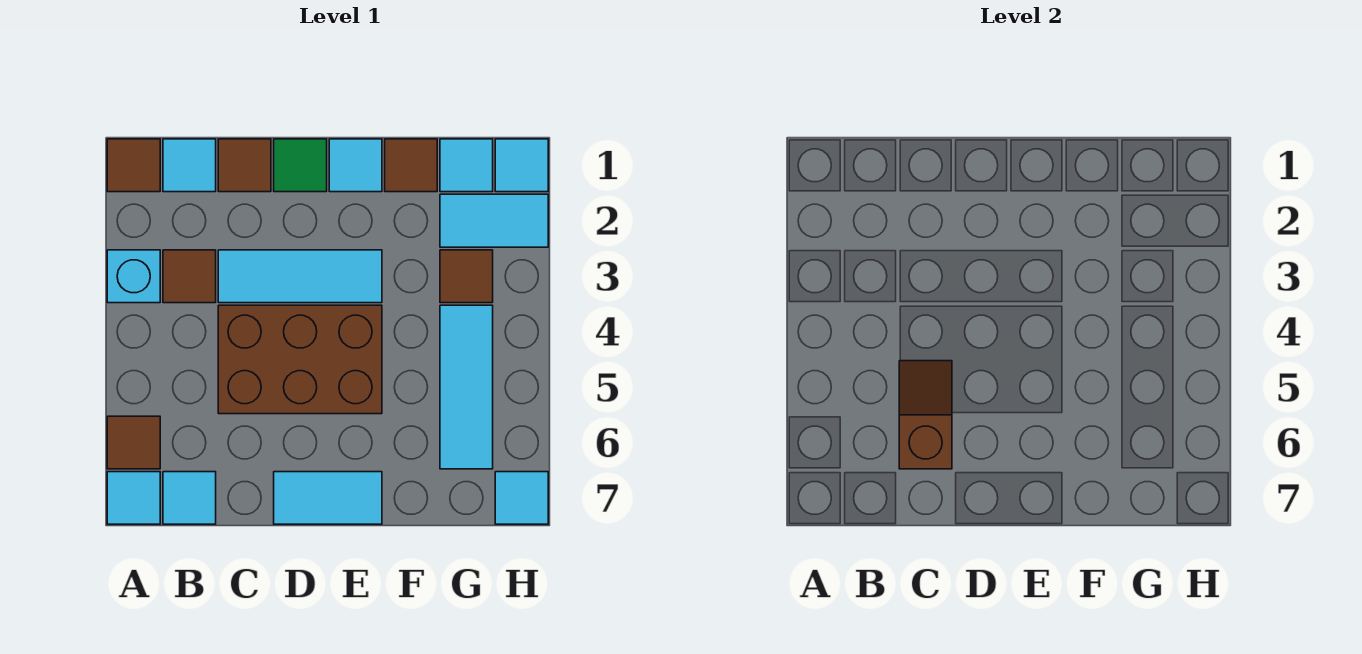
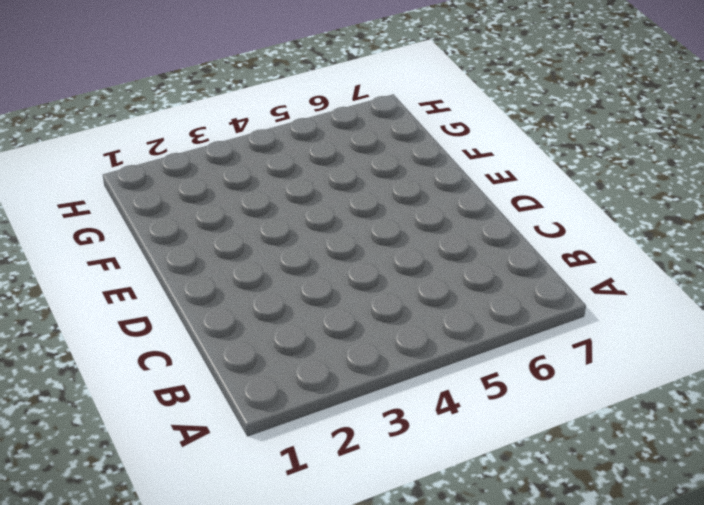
none -> brown tile A1 level 1
none -> cyan brick A3 level 1
none -> brown tile A6 level 1

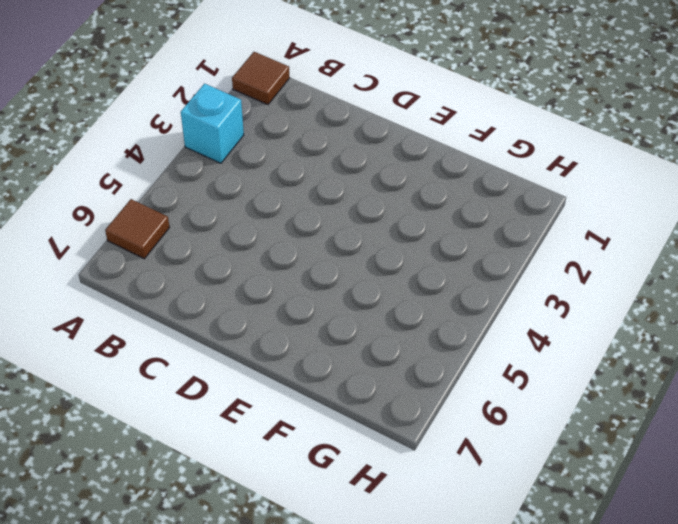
none -> cyan tile A7 level 1
none -> cyan tile B1 level 1
none -> brown tile B3 level 1

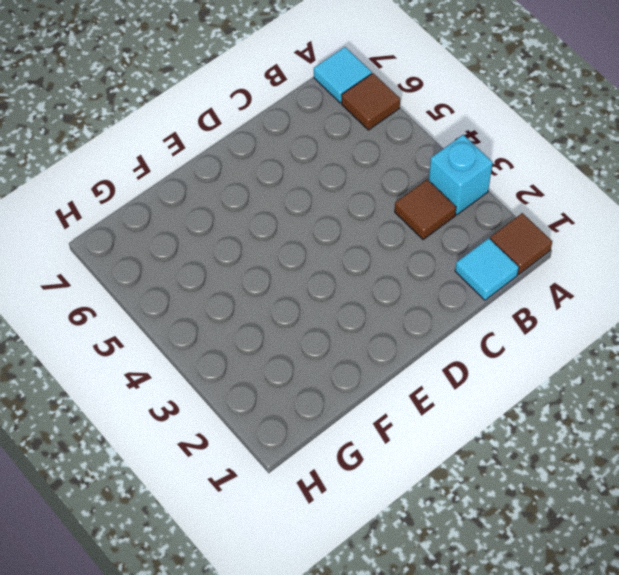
none -> cyan tile B7 level 1
none -> brown tile C1 level 1
none -> cyan tile C3:E3 level 1

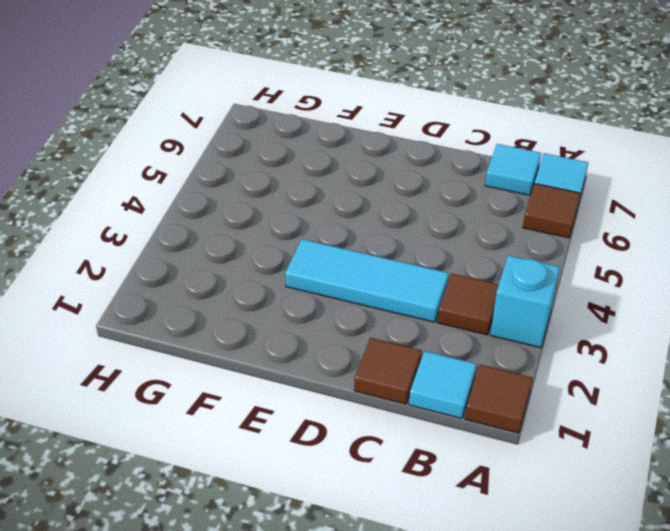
none -> brown brick C4:E5 level 1
none -> green tile D1 level 1
none -> cyan tile D7:E7 level 1

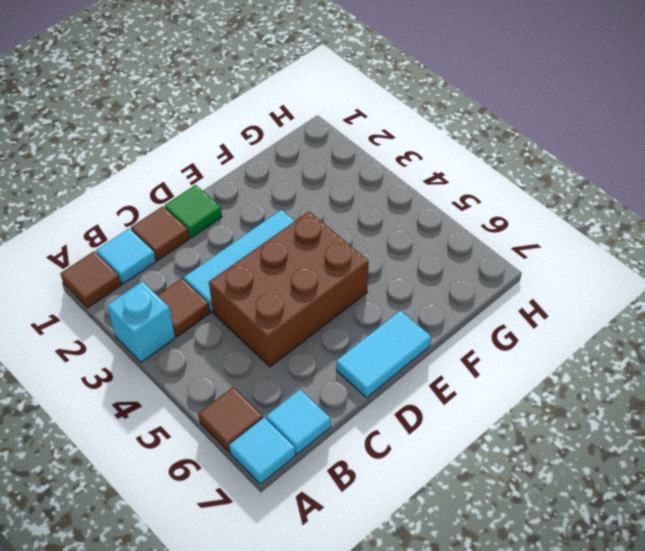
none -> cyan tile E1 level 1
none -> brown tile F1 level 1
none -> cyan tile G1 level 1

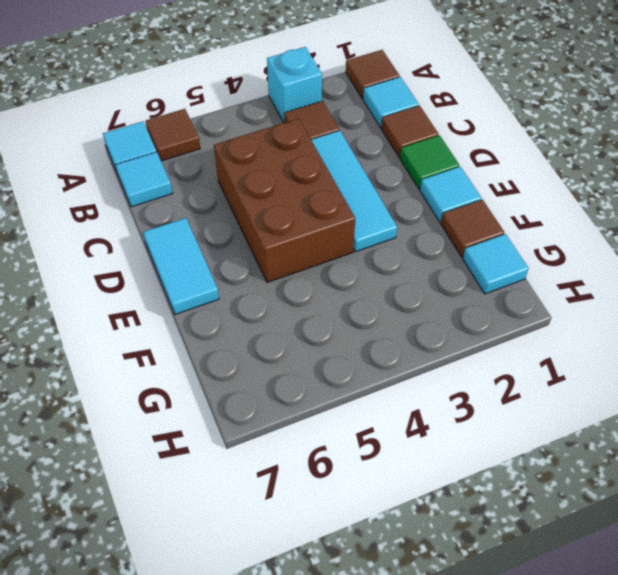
none -> cyan tile G2:H2 level 1
none -> brown tile G3 level 1
none -> cyan tile G4:G6 level 1

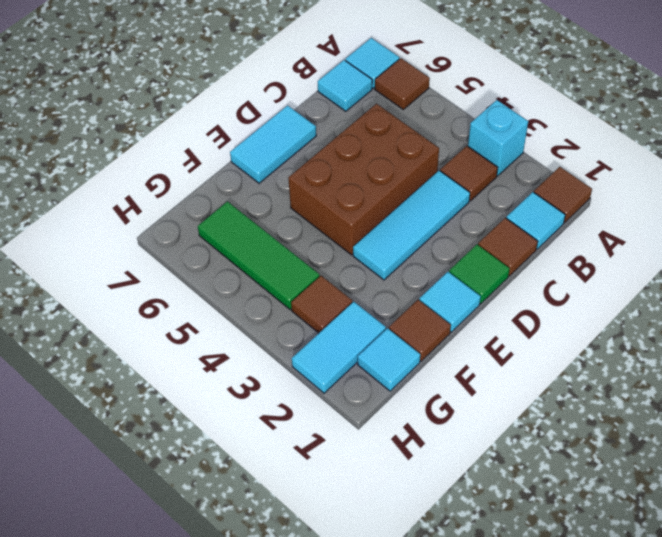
green tile G4:G6 level 1 -> cyan tile G4:G6 level 1
none -> cyan tile H1 level 1
none -> cyan tile H7 level 1
none -> brown slope C5:C6 level 2 top 6

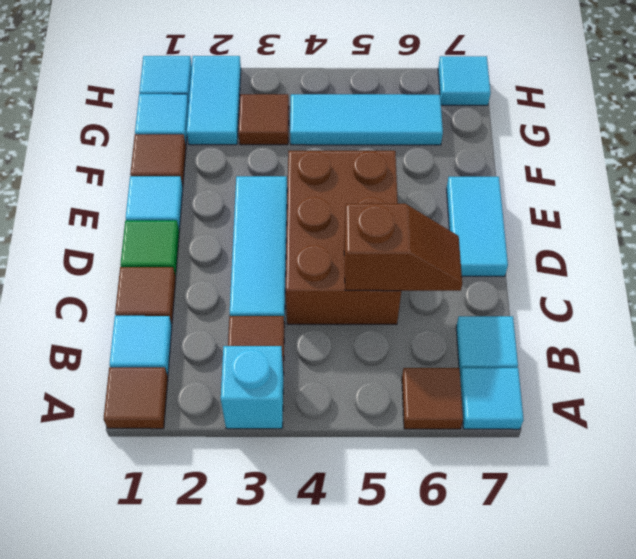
brown slope C5:C6 level 2 top 5 -> brown slope C5:C6 level 2 top 6

